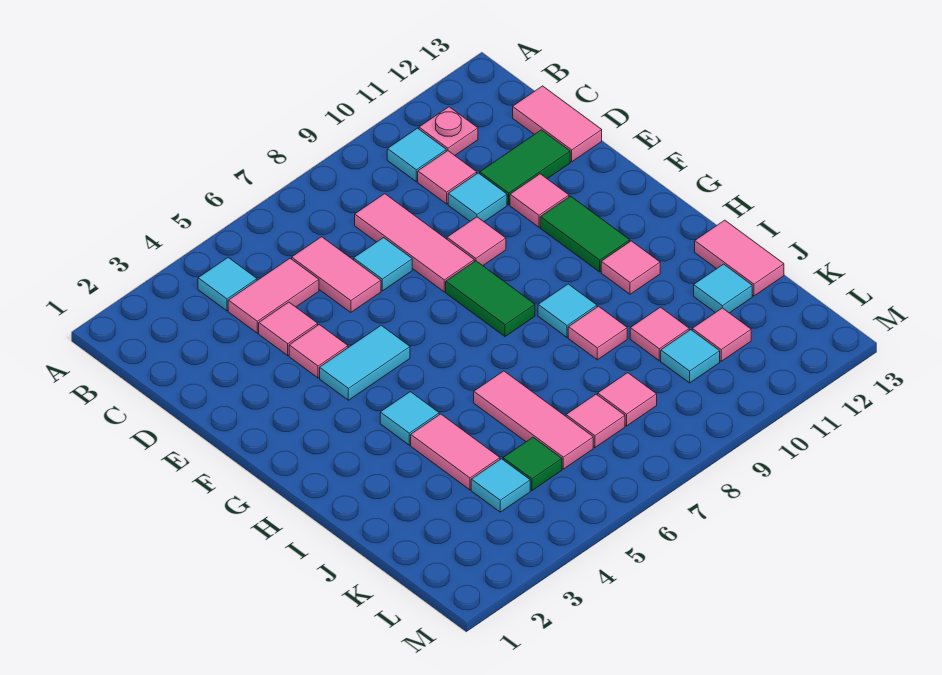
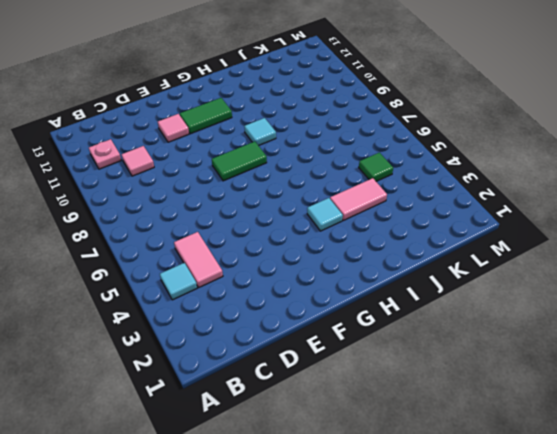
none -> cyan tile B10 level 1
none -> pink tile C6:D6 level 1
none -> pink tile C8:E8 level 1
none -> pink tile C13:D13 level 1

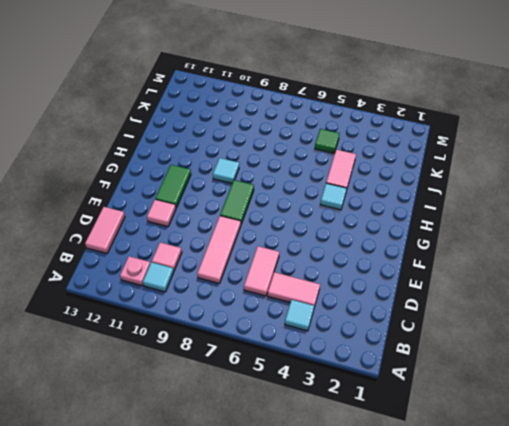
none -> pink tile D4 level 1
none -> cyan tile D7 level 1
none -> cyan tile D10 level 1
none -> green tile D11:D12 level 1

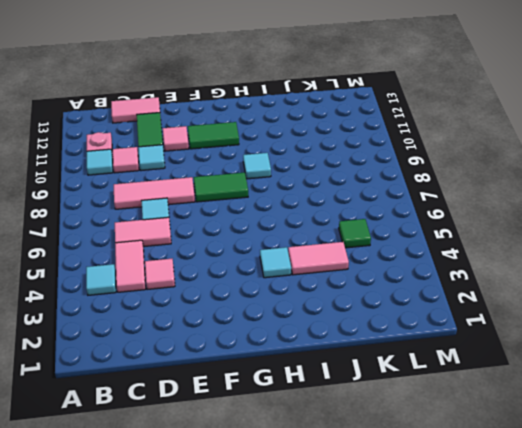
none -> pink tile E4 level 1
none -> pink tile E9 level 1
none -> cyan tile F4:F5 level 1
none -> pink tile H11 level 1

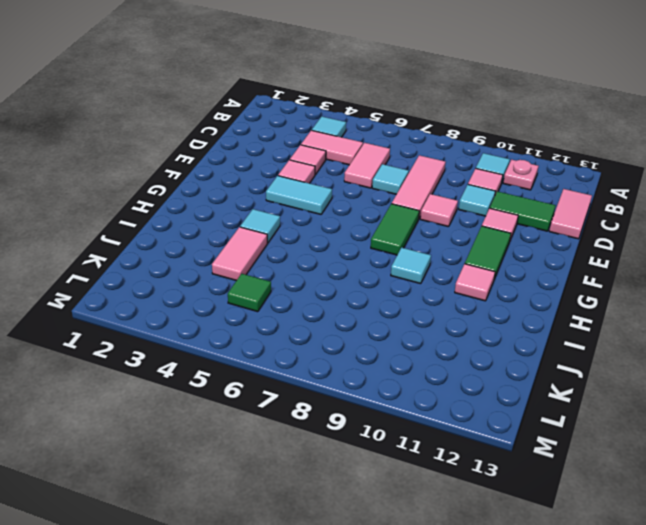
none -> pink tile I6:K6 level 1
none -> pink tile I9 level 1
none -> pink tile I13:J13 level 1
none -> pink tile J10 level 1

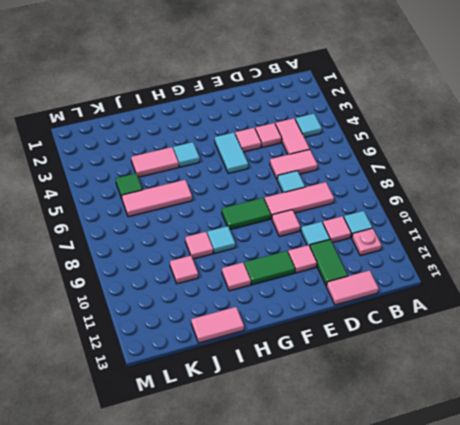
none -> cyan tile J12 level 1
none -> cyan tile K4 level 1
none -> pink tile K7 level 1
none -> pink tile K8 level 1

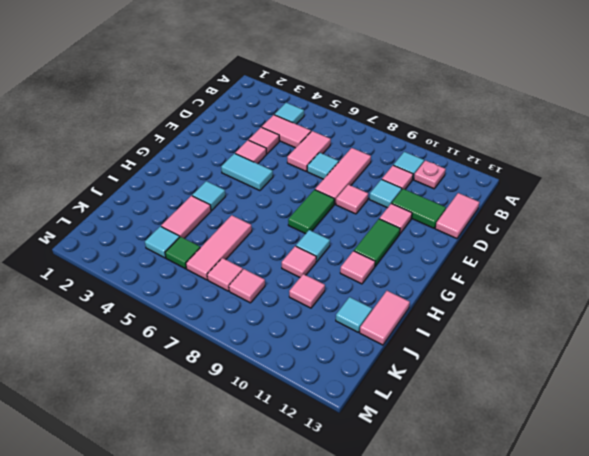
none -> cyan tile K10 level 1
none -> pink tile K11 level 1

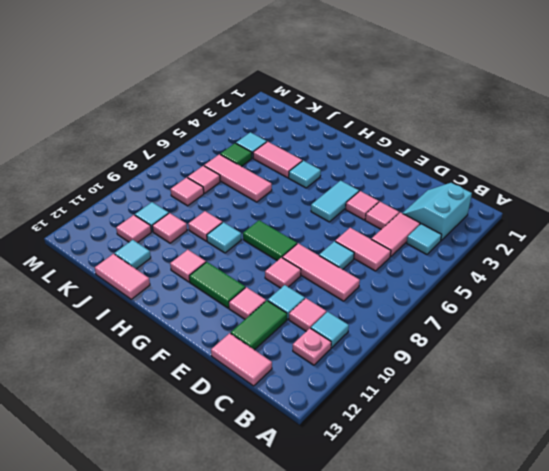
cyan slope B2:C3 level 1 top B -> none

